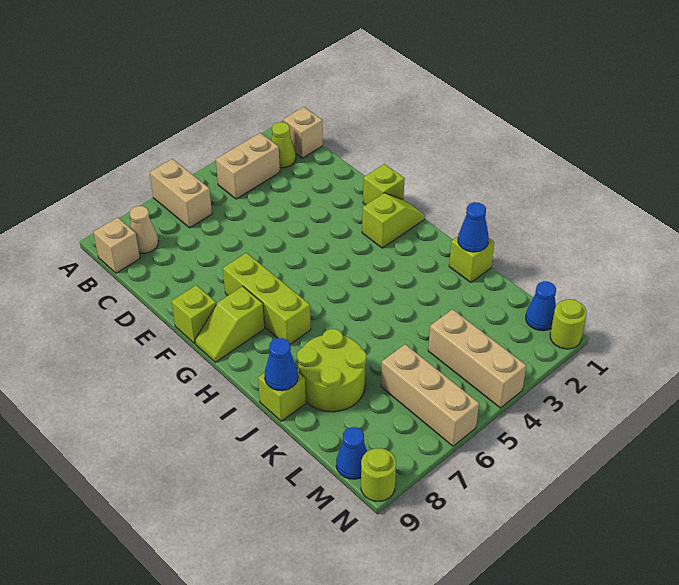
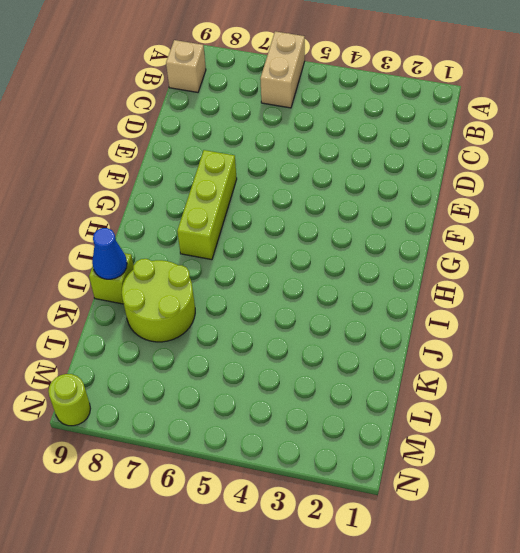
none -> tan brick B1 level 1
none -> lime cone B2 level 1
none -> tan brick B3:B4 level 1

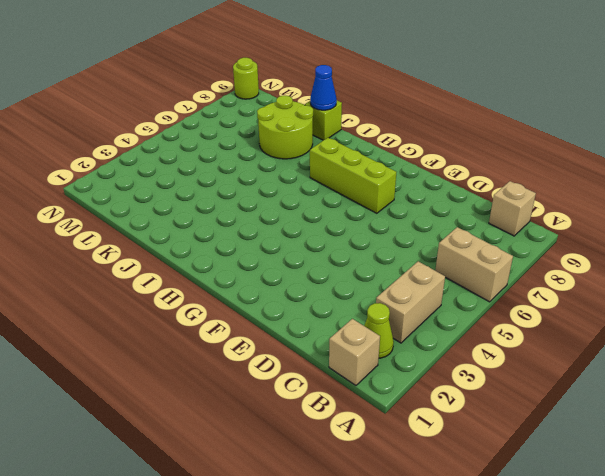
none -> tan cone B8 level 1
none -> lime brick F1 level 1
none -> lime brick F9 level 1

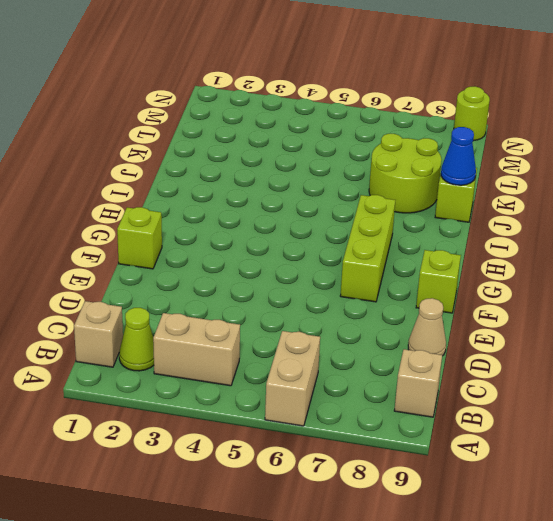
tan cone D9 level 1 -> tan cone B8 level 1
none -> lime slope G1:G2 level 1 top 2
none -> lime slope G8:G9 level 1 top 8
none -> lime brick J1 level 1

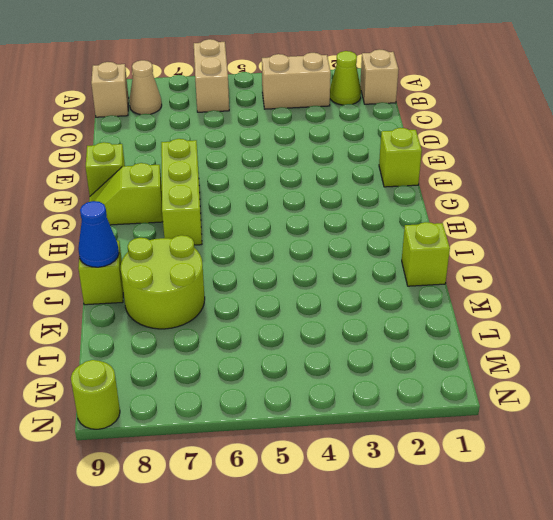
none -> lime slope G1:G2 level 1 top 2
none -> tan brick L4:N4 level 1
none -> tan brick L6:N6 level 1

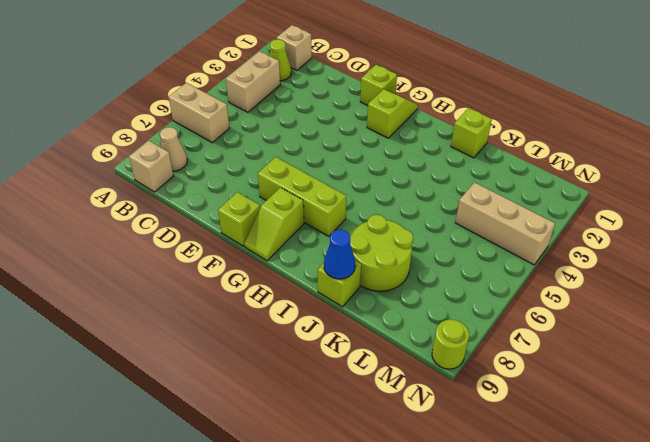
none -> tan brick L6:N6 level 1
none -> blue cone M1 level 1
none -> blue cone M9 level 1

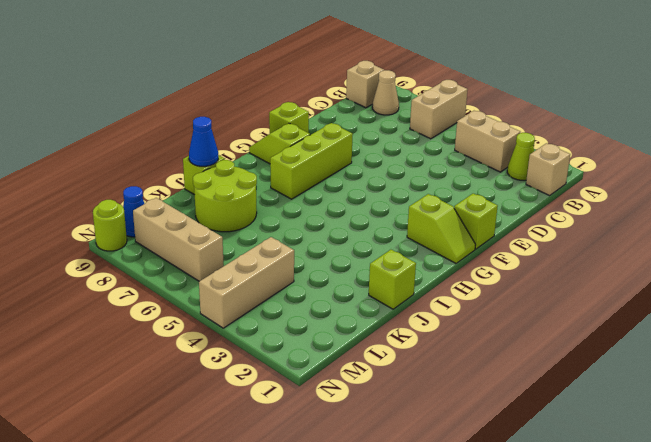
tan brick M6:M8 level 1 -> tan brick L6:N6 level 1
none -> blue cone M1 level 1
none -> lime round brick N1 level 1
none -> blue cone J1 level 2

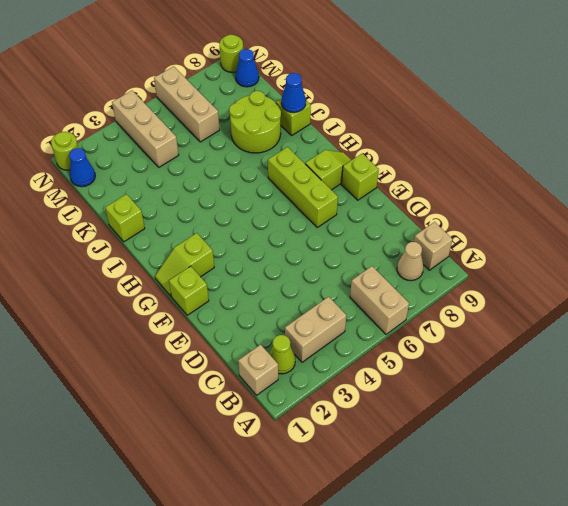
none -> blue cone J1 level 2

